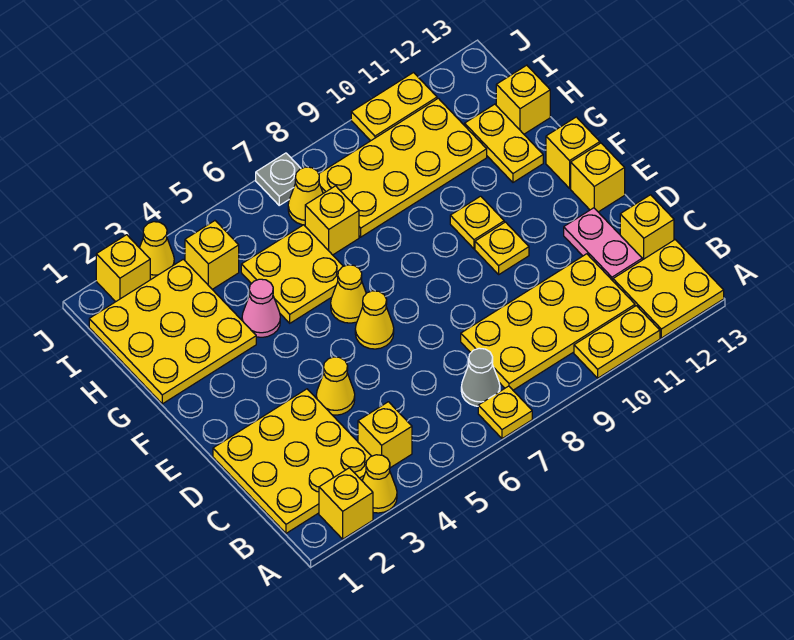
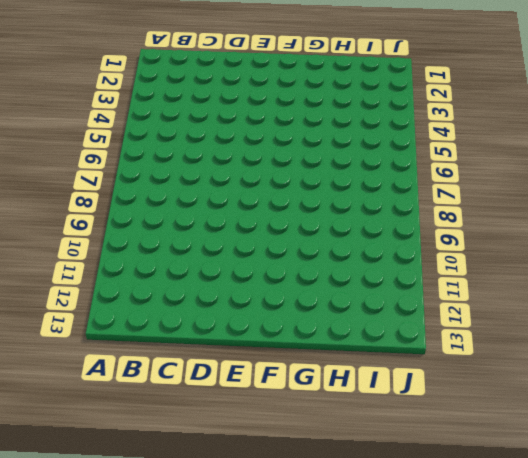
none -> yellow brick A2 level 1
none -> yellow cone A3 level 1
none -> yellow plate A7 level 1
none -> yellow plate A10:A11 level 1

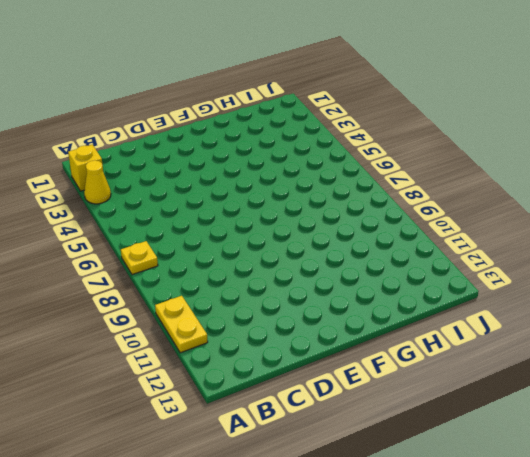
none -> yellow plate A12:B13 level 1
none -> yellow plate B1:D3 level 1
none -> yellow brick B4 level 1
none -> grey cone B7 level 1

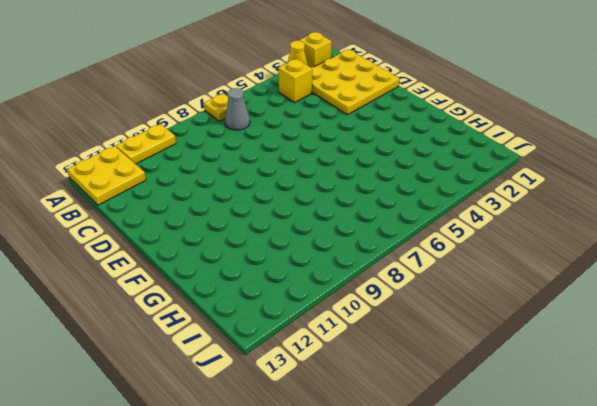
none -> yellow plate B8:C11 level 1
none -> pink plate C12:D12 level 1
none -> yellow brick C13 level 1
none -> yellow cone D4 level 1

